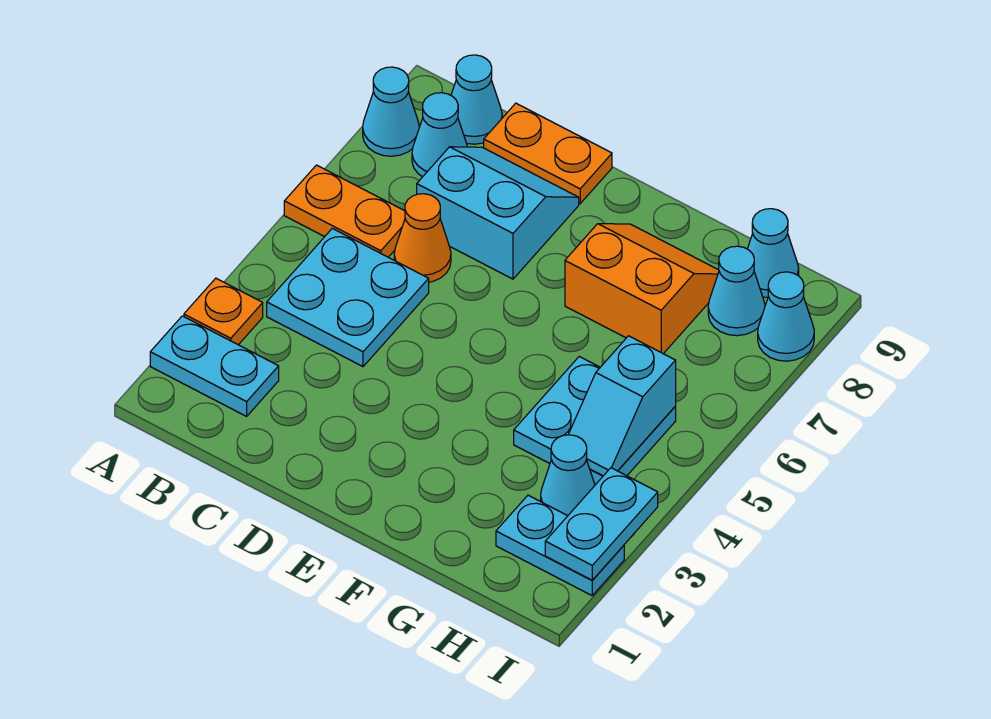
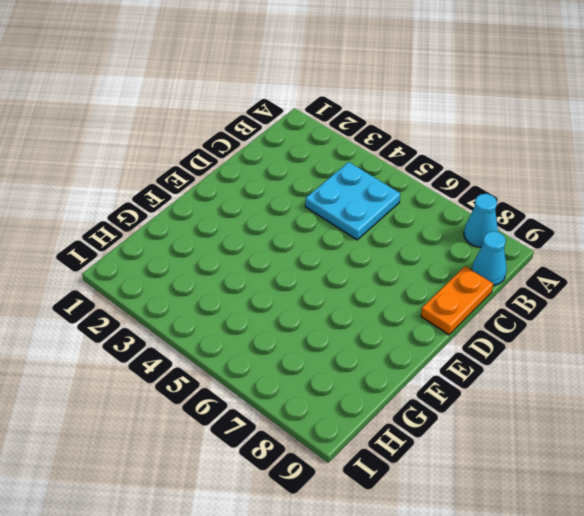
none -> cyan plate A2:B2 level 1
none -> orange plate A3 level 1
none -> orange plate A6:B6 level 1

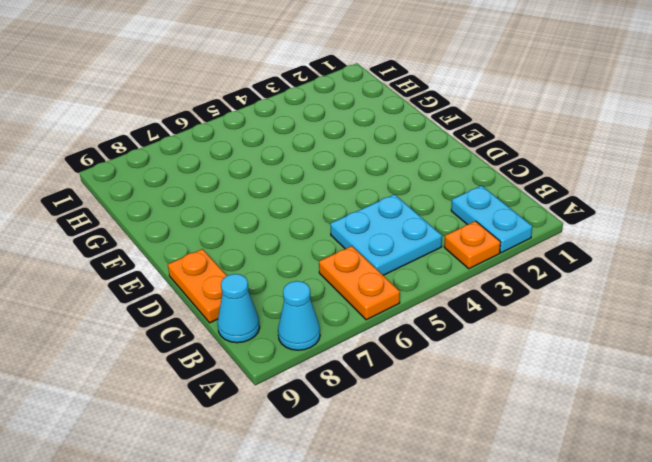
none -> cyan cone B8 level 1
none -> orange cone C6 level 1
none -> cyan slope C7:D8 level 1 top 7

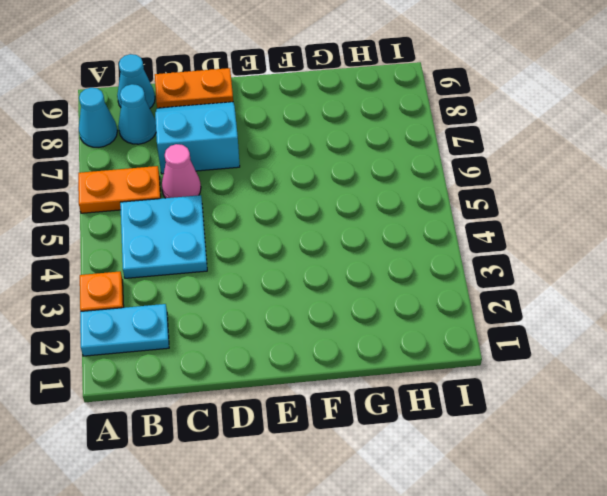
pink cone C6 level 1 -> orange cone C6 level 1
none -> orange slope F7:G8 level 1 top 7
none -> cyan plate G4:H5 level 1
none -> cyan plate H2:I2 level 1

